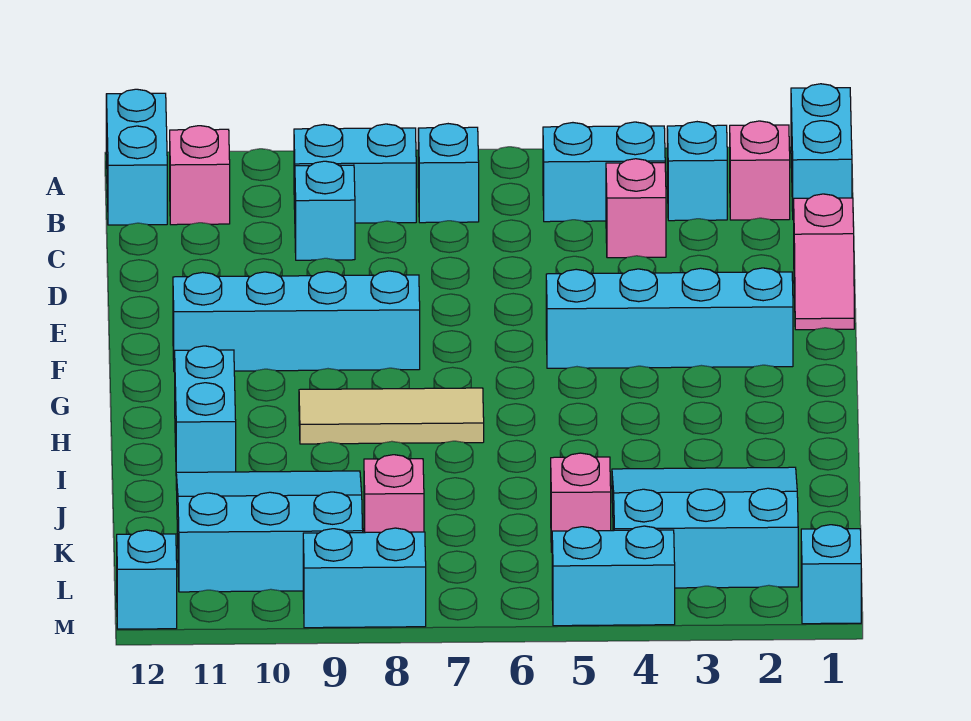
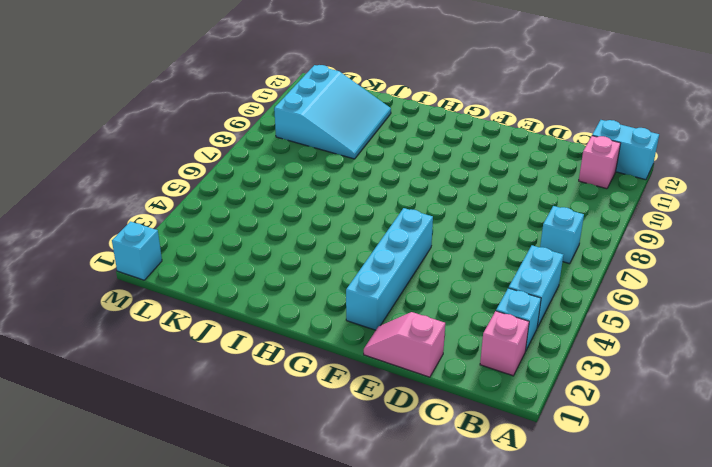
none -> cyan brick A1:B1 level 1
none -> cyan brick B8:B9 level 1
none -> pink brick C4 level 1

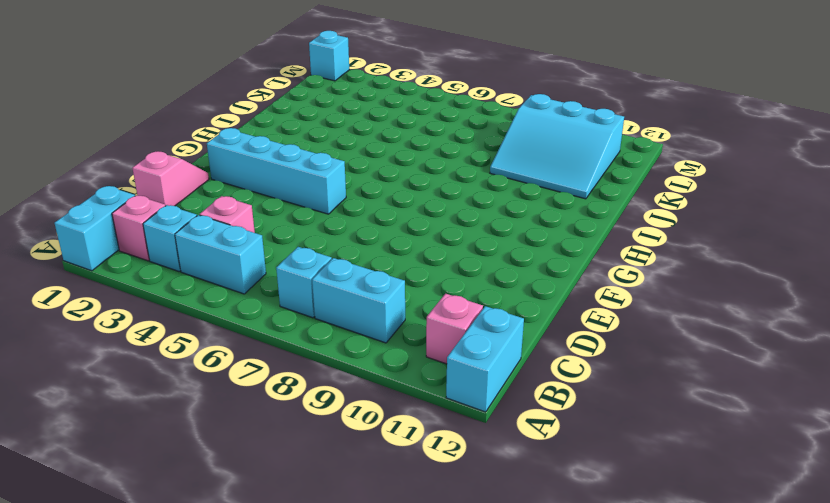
none -> cyan brick C9 level 1
none -> cyan brick F8:F11 level 1
none -> tan tile H7:H9 level 1

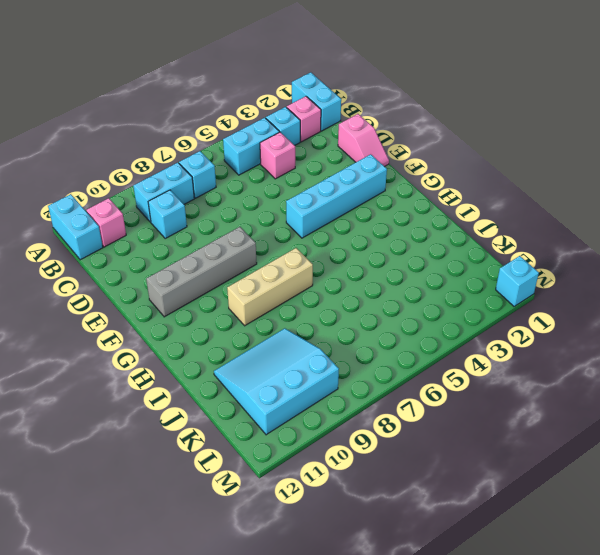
grey brick F8:F11 level 1 -> cyan brick F8:F11 level 1
tan brick H7:H9 level 1 -> tan tile H7:H9 level 1
none -> cyan brick H11:I11 level 1
none -> cyan slope J2:L4 level 1 top L
none -> pink brick K5 level 1

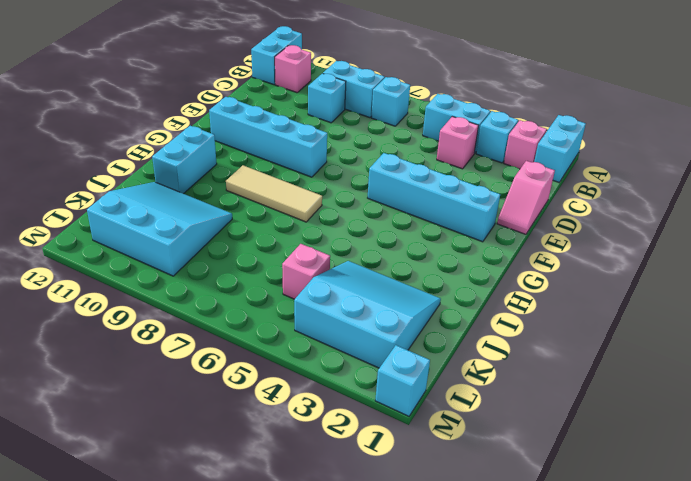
none -> pink brick K8 level 1
none -> cyan brick M4:M5 level 1
none -> cyan brick M8:M9 level 1

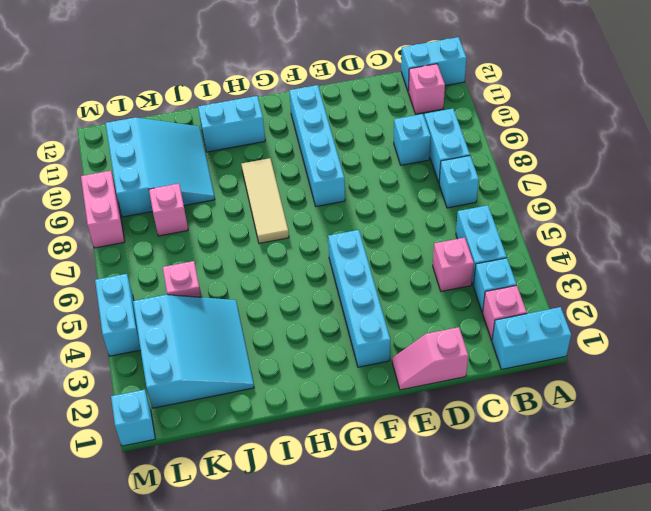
pink brick M8:M9 level 1 -> cyan brick M8:M9 level 1
none -> cyan brick M12 level 1

